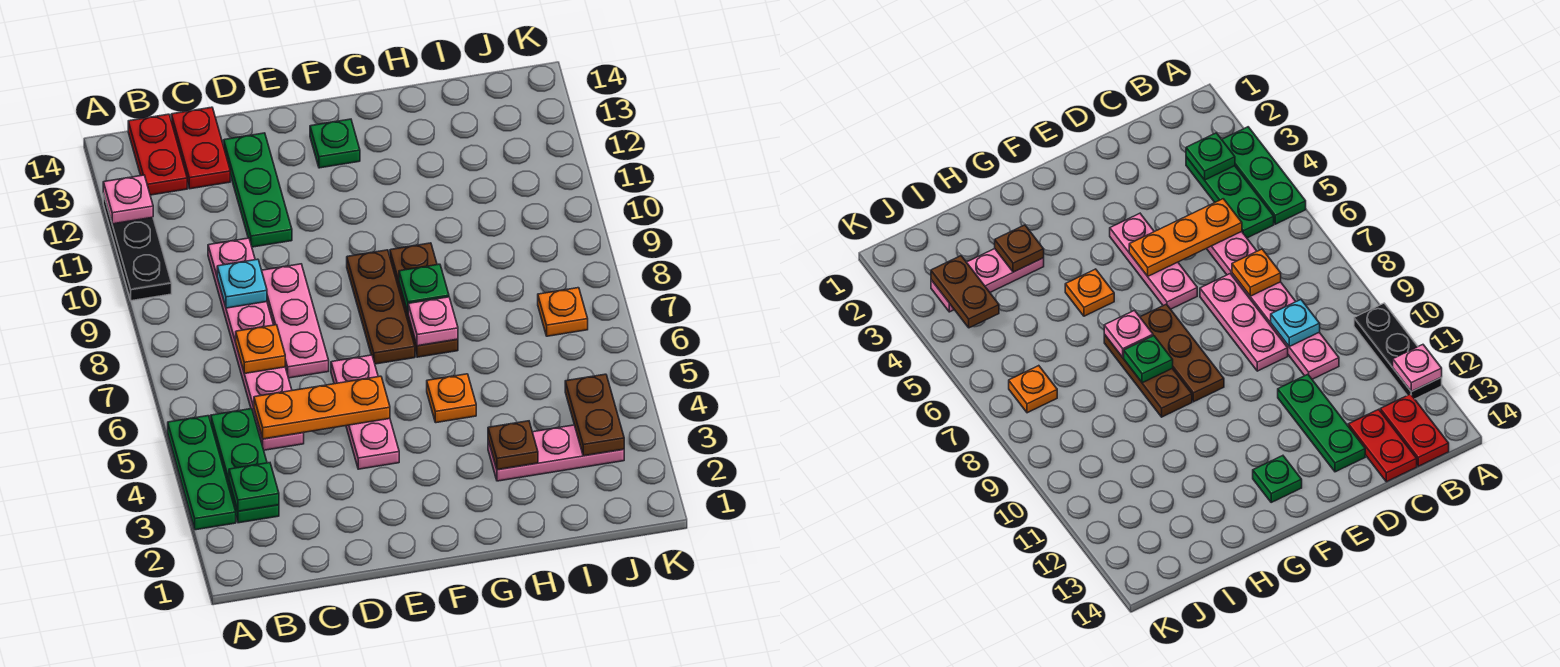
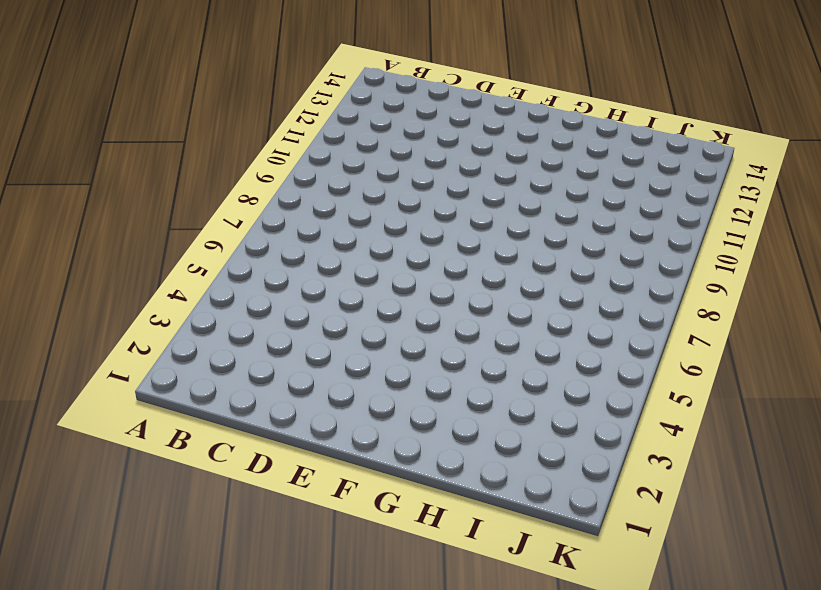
none -> green plate A3:A5 level 1
none -> black plate A10:A12 level 1
none -> green plate B3:B5 level 1

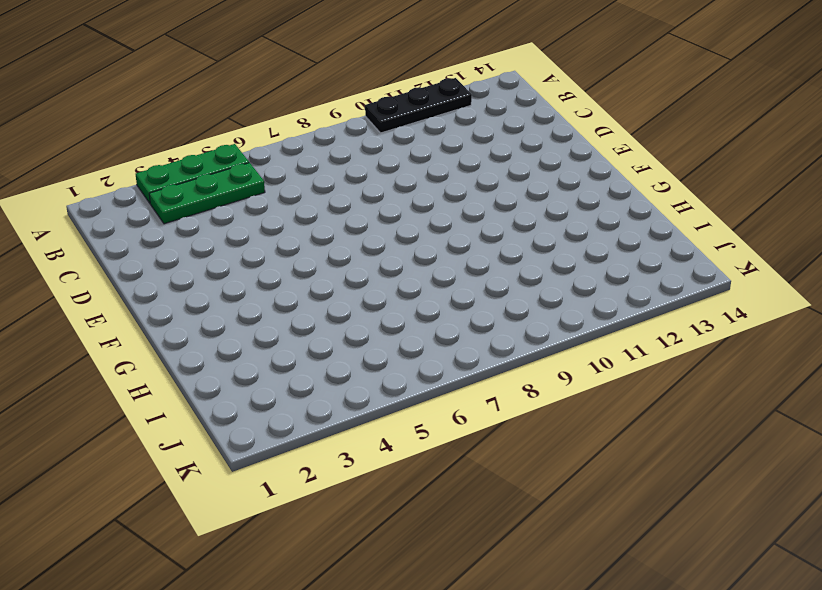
none -> red plate B13:B14 level 1
none -> pink plate C5:C10 level 1
none -> red plate C13:C14 level 1

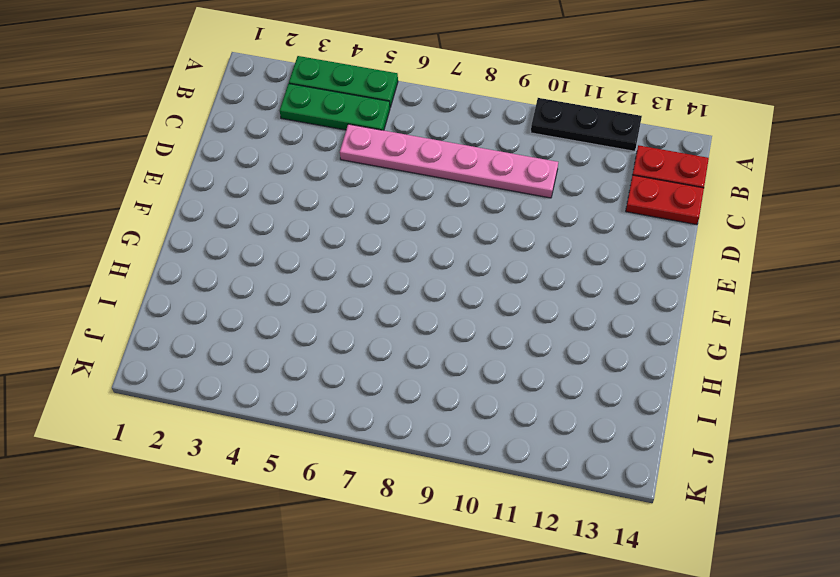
none -> pink plate D7:D9 level 1
none -> green plate D11:D13 level 1
none -> pink plate E4:E6 level 1

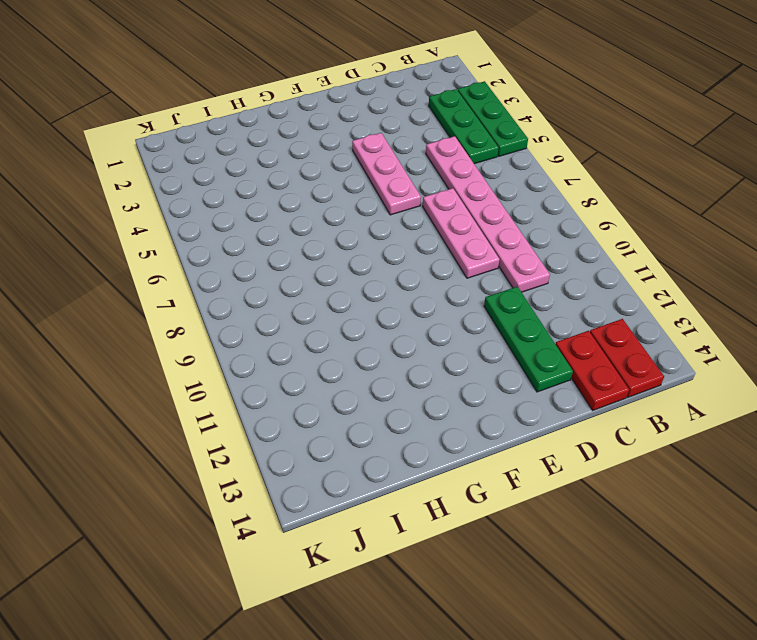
none -> black plate A10:A12 level 1
none -> brown plate F7:F9 level 1
none -> green plate F13 level 1

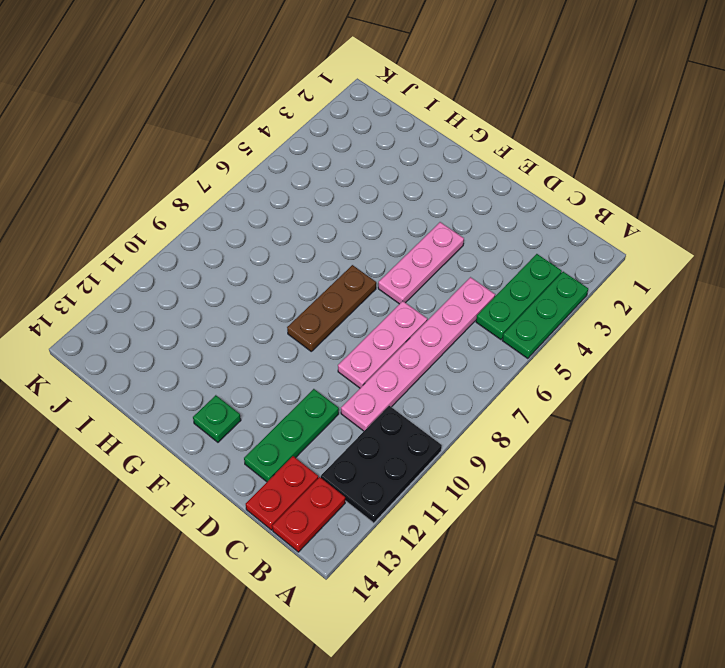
black plate A10:B12 level 1 -> black plate A10:A12 level 1
none -> orange plate G5 level 1
none -> brown plate G7:G9 level 1
none -> pink plate H3:J3 level 1

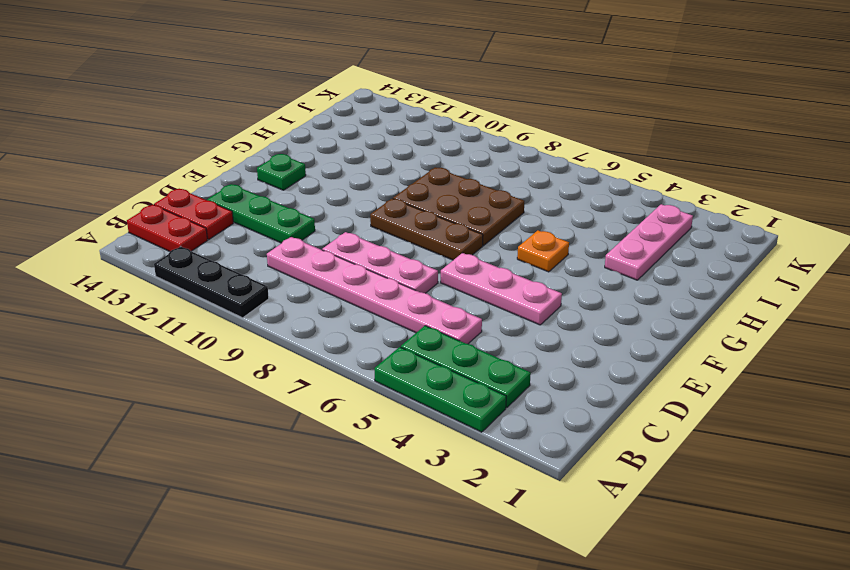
brown plate G7:H9 level 1 -> brown plate G7:G9 level 1
none -> orange plate J7 level 1
none -> pink plate A12 level 2
none -> green plate B3 level 2

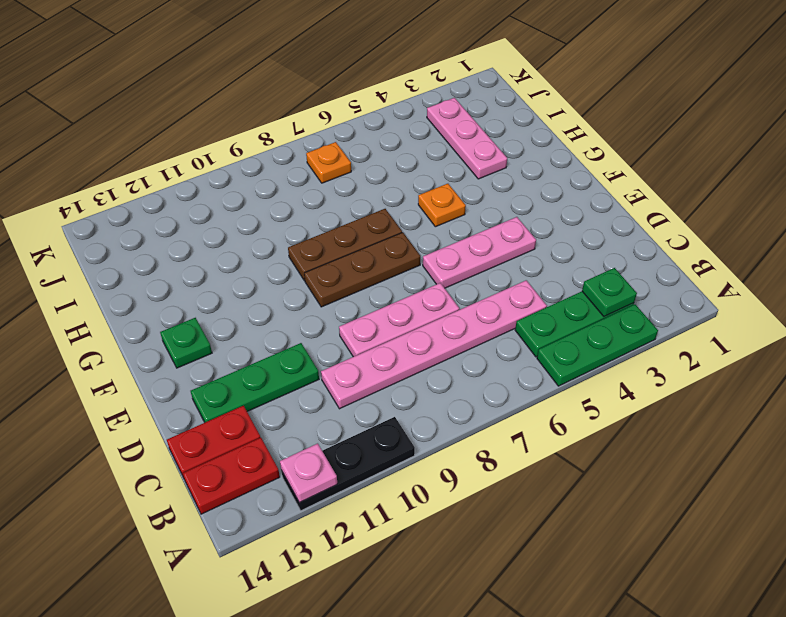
none -> orange plate C5:E5 level 2
none -> orange plate C7 level 2
none -> cyan plate C9 level 2

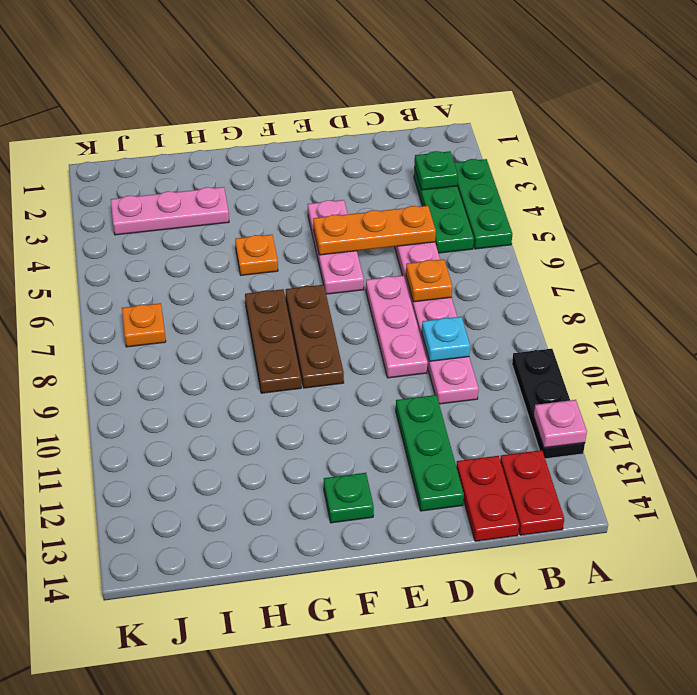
none -> pink plate G7 level 2
none -> green plate G8 level 2
none -> brown plate H3 level 2

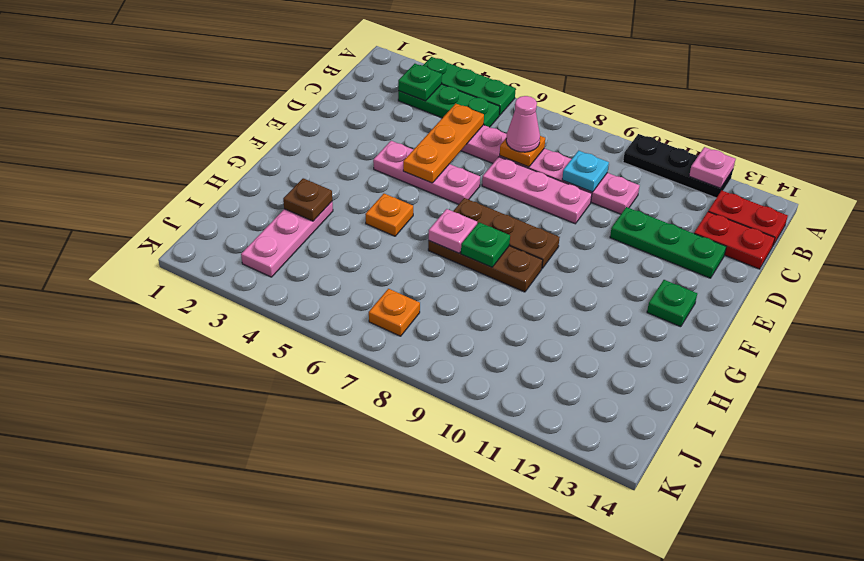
pink cone C7 level 3 -> none
none -> brown plate J3:J4 level 2

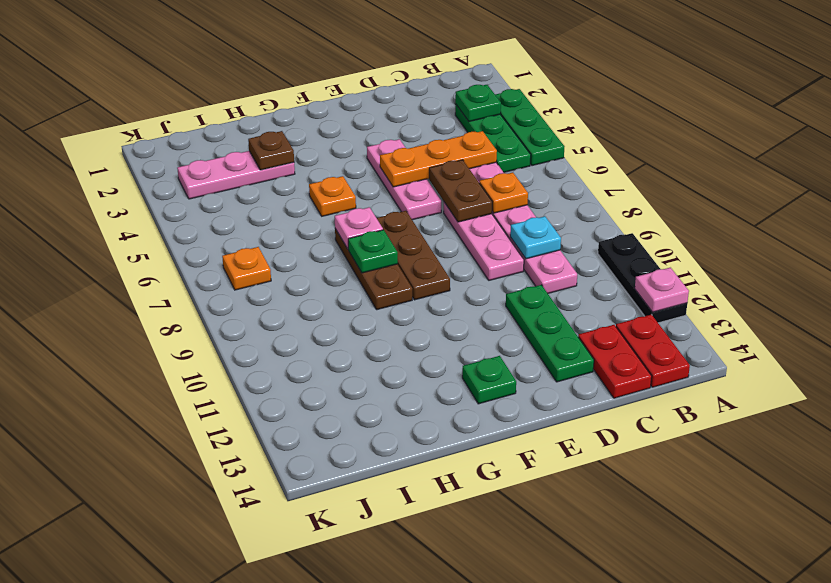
brown plate D6:D7 level 2 -> brown plate J3:J4 level 2

